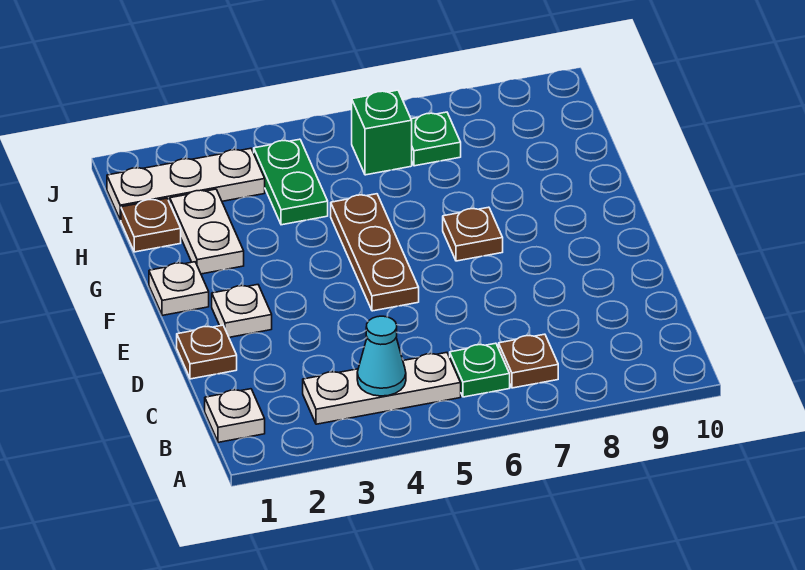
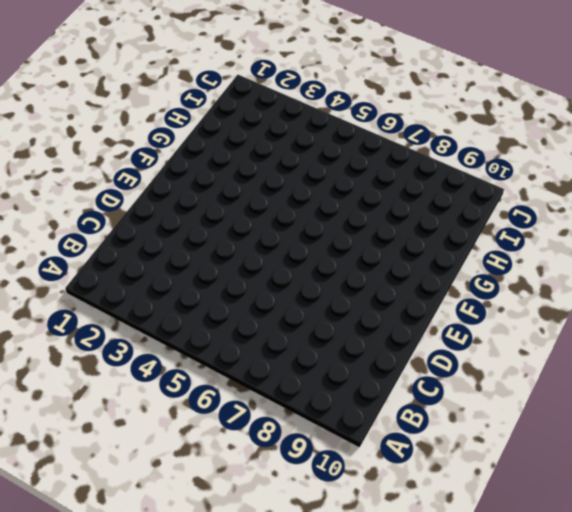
none -> white plate B1 level 1
none -> white plate B3:B5 level 1
none -> green plate B6 level 1

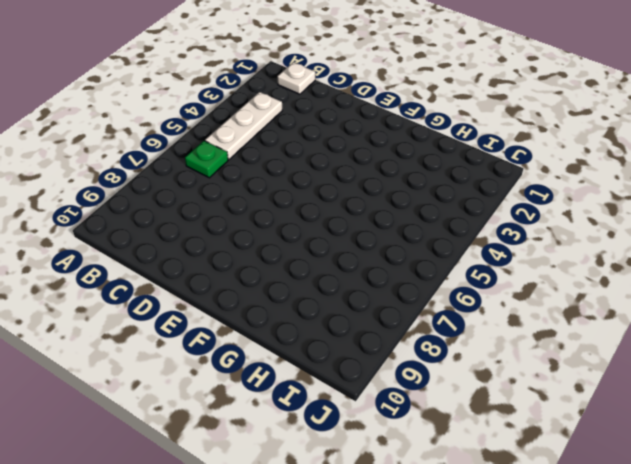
none -> brown plate B7 level 1
none -> brown plate D1 level 1
none -> white plate E2 level 1

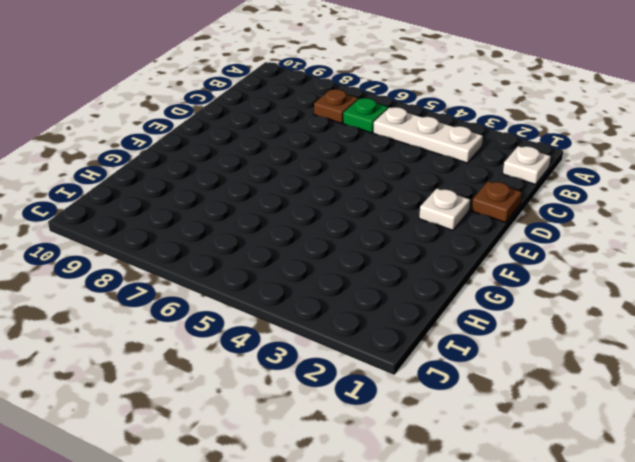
none -> brown plate E5:G5 level 1
none -> white plate F1 level 1
none -> brown plate F7 level 1

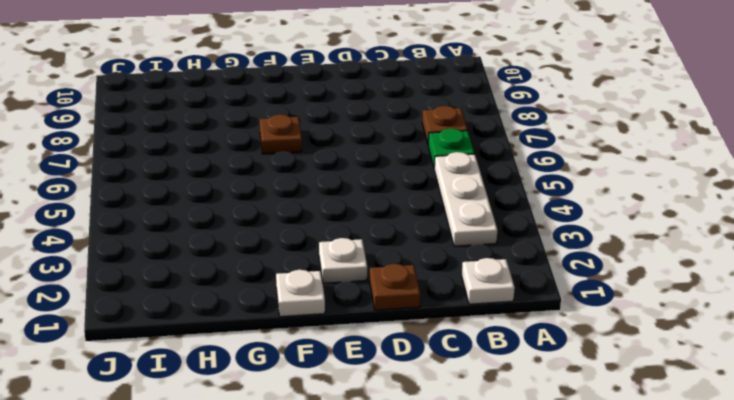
none -> brown plate E5:G5 level 1
none -> white plate G2:H2 level 1
none -> brown plate H1 level 1

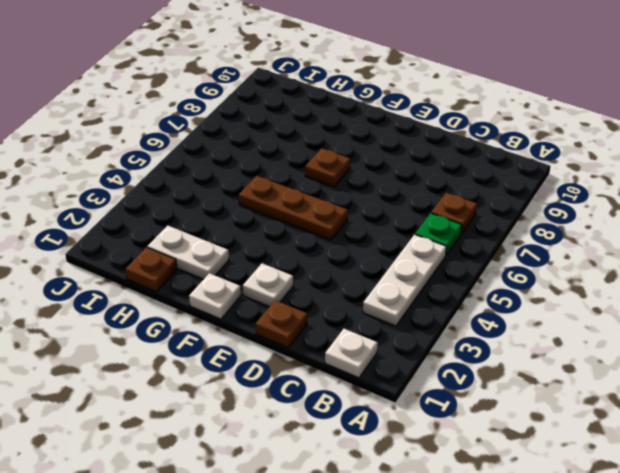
none -> green plate H4:I4 level 1
none -> white plate I1:I3 level 1
none -> green brick I6 level 1

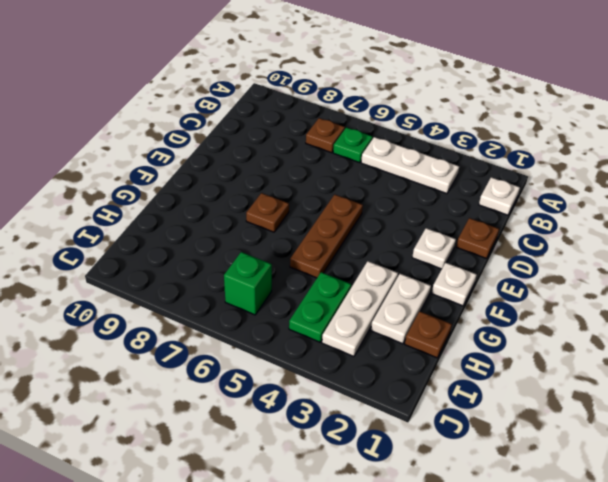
white plate G3:I3 level 1 -> white plate I1:I3 level 1
none -> green plate I7 level 1
none -> cyan cone B4 level 2

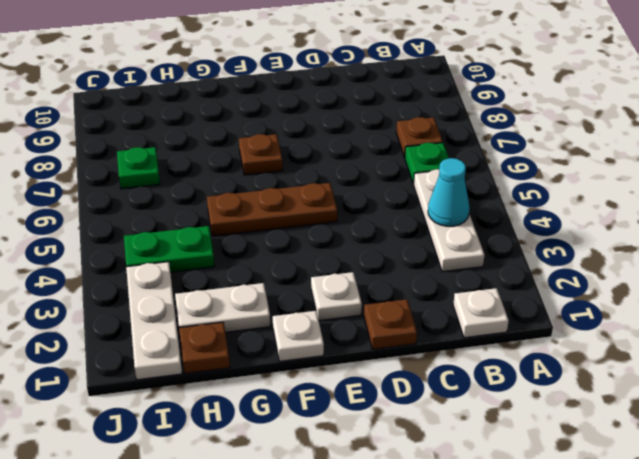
none -> green brick I6 level 1

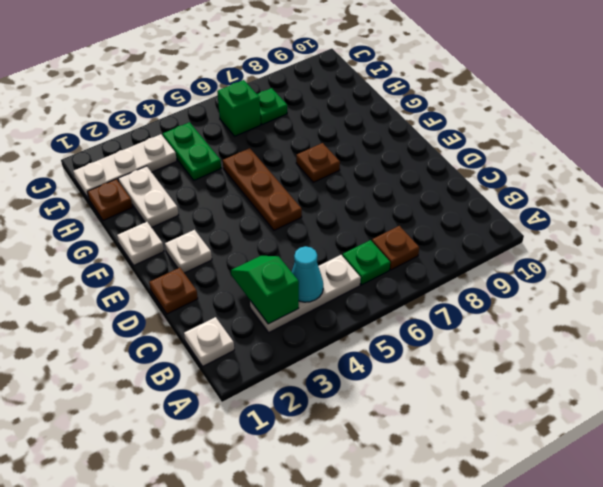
green slope B3:C3 level 2 top B -> none

